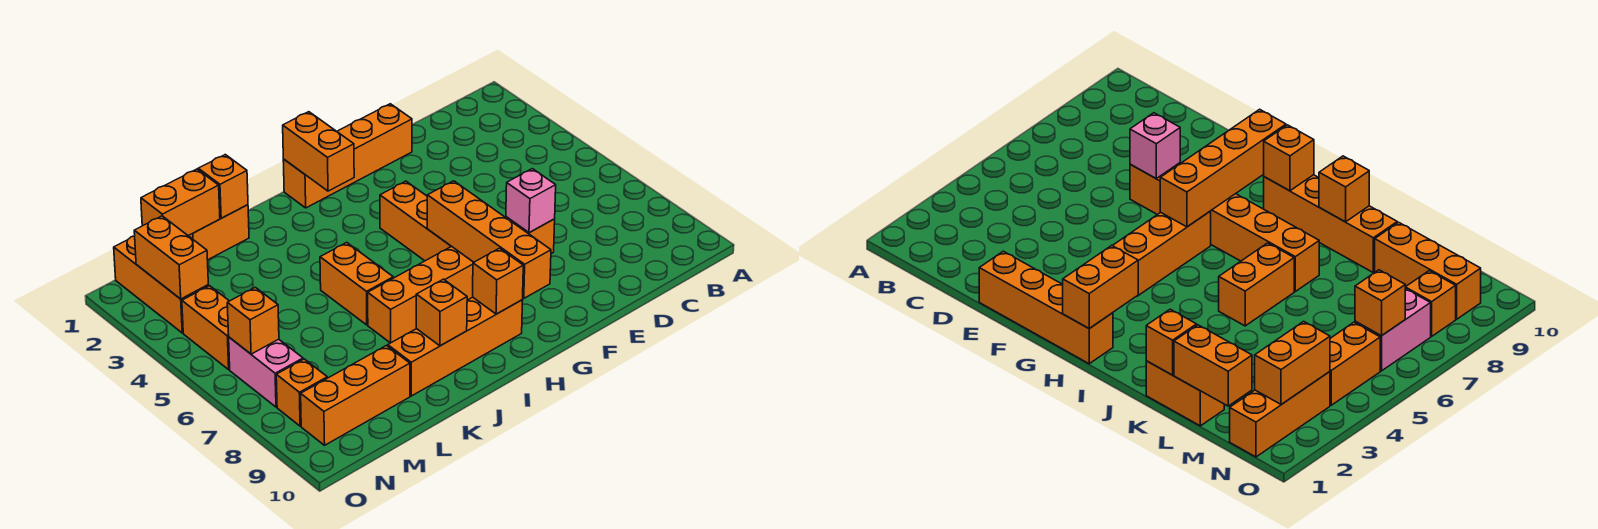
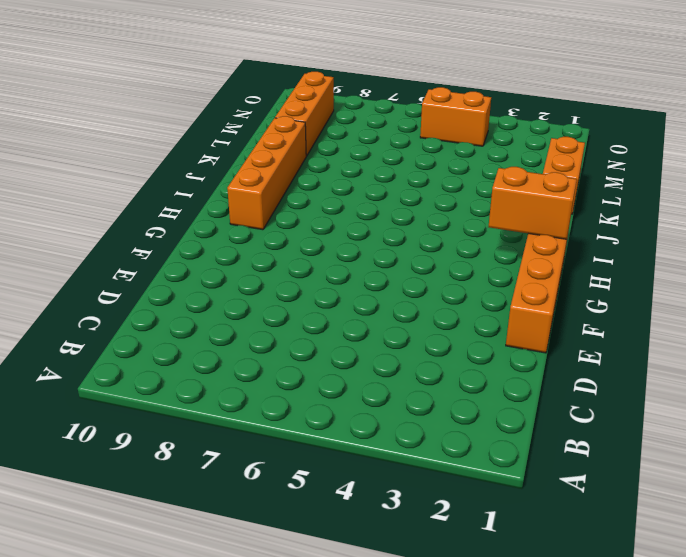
none -> orange brick E7:J7 level 1
none -> orange brick G4:G6 level 1
none -> orange brick J5:J6 level 1

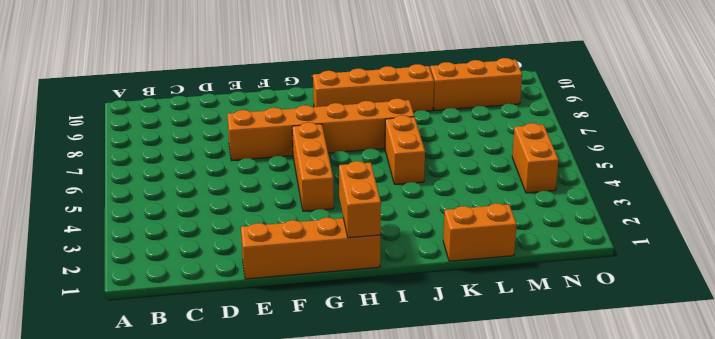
none -> orange brick N1:N3 level 1
none -> pink brick N6:N7 level 1
none -> orange brick N8 level 1

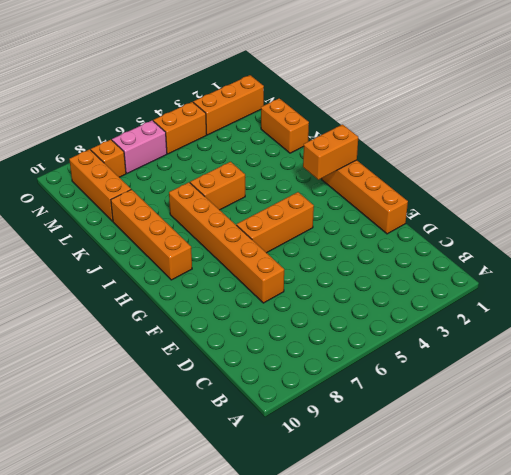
none -> pink brick E7 level 2
none -> orange brick G6:G9 level 2
none -> orange brick H9 level 2

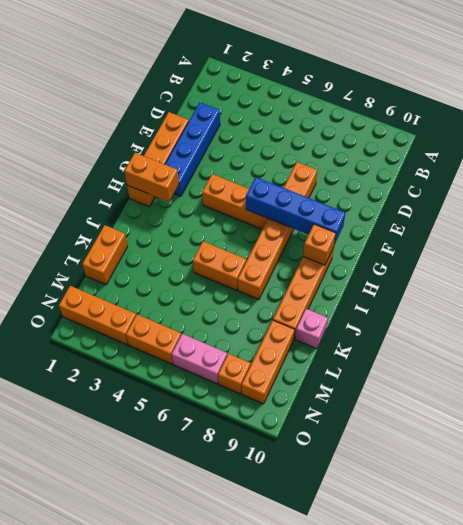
blue brick D2:G2 level 1 -> none
blue brick G6:G9 level 2 -> orange brick G6:G9 level 2
pink brick K10 level 1 -> pink brick E7 level 2
none -> orange brick J9 level 2
none -> orange brick K1 level 2
none -> orange brick L1:M1 level 2

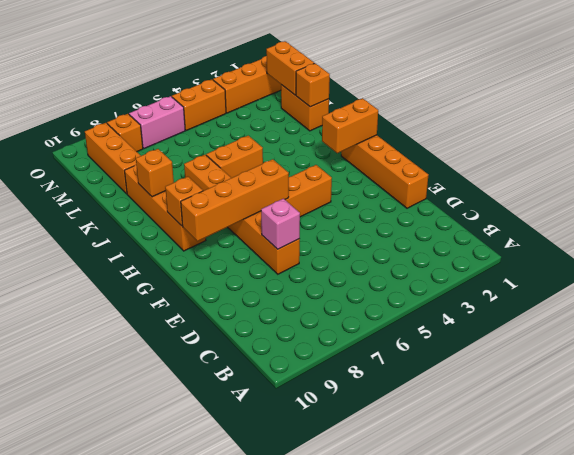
none -> orange brick N2:N3 level 2
none -> orange brick N6 level 2

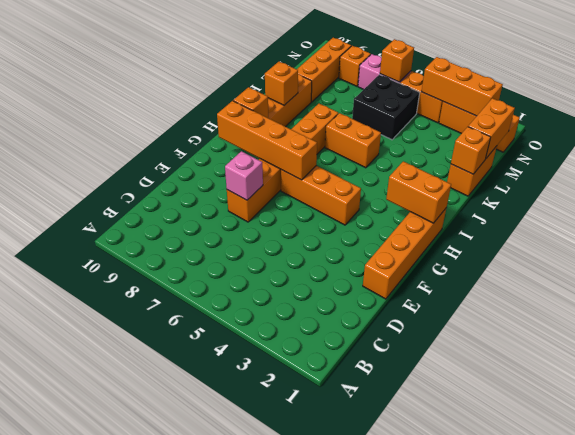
black brick L5:M6 level 1 -> none
orange brick N2:N4 level 2 -> orange brick N2:N3 level 2

